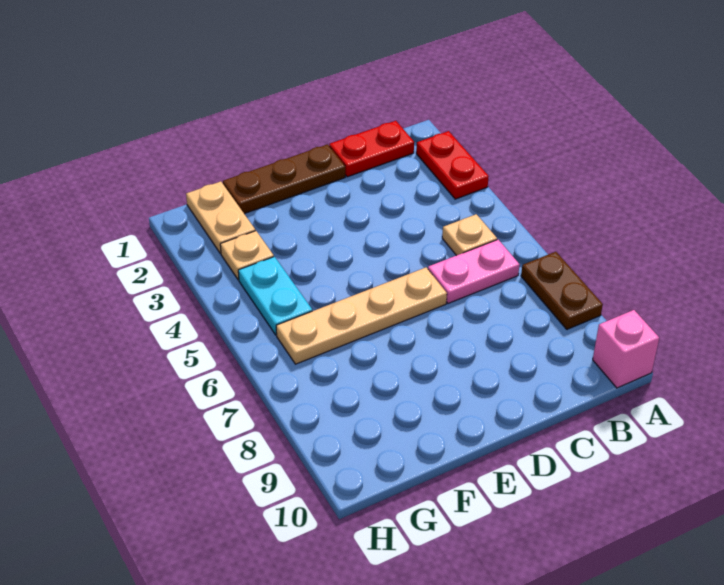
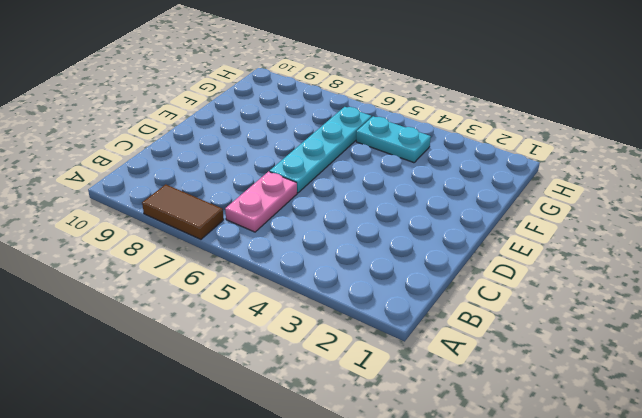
brown tile A7:A8 level 1 -> brown plate A7:A8 level 1
cyan plate D6:G6 level 1 -> tan plate D6:G6 level 1
none -> red plate A2:A3 level 1
none -> pink brick A10 level 1

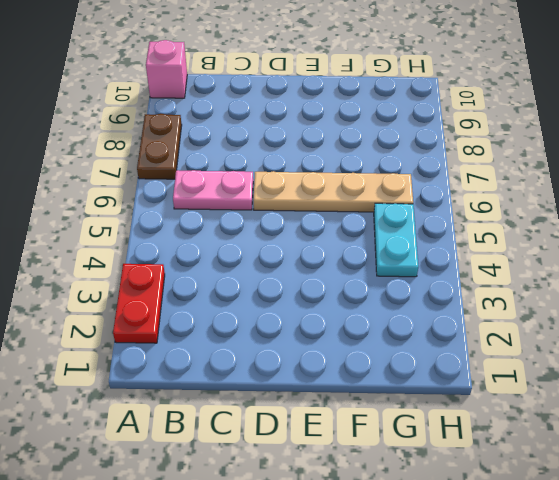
none -> red plate B1:C1 level 1
none -> tan plate B5 level 1

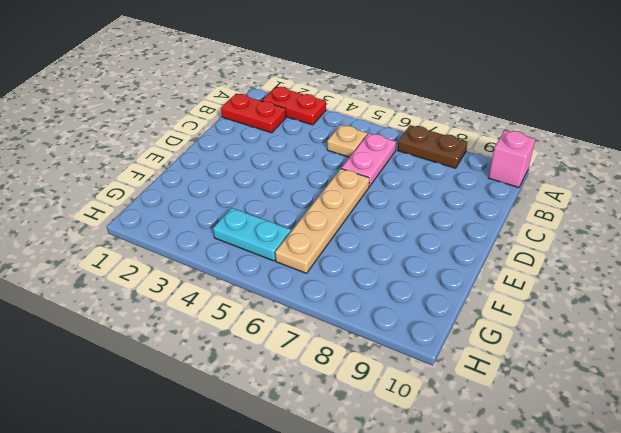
red plate B1:B2 level 1 -> red plate B1:C1 level 1
none -> brown plate D1:F1 level 1
none -> tan plate G1:G2 level 1

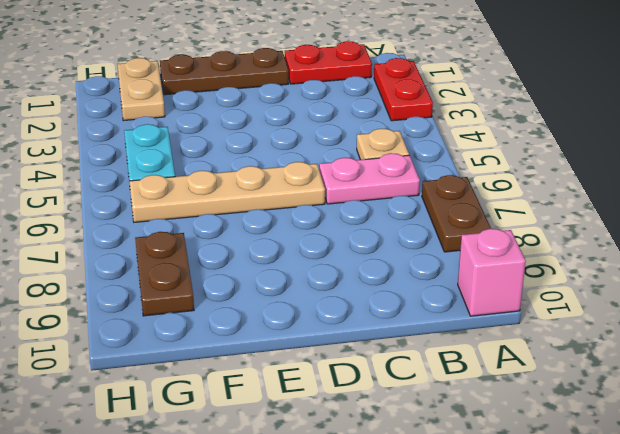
brown plate G8:G9 level 1 -> none
none -> tan plate G3 level 1

